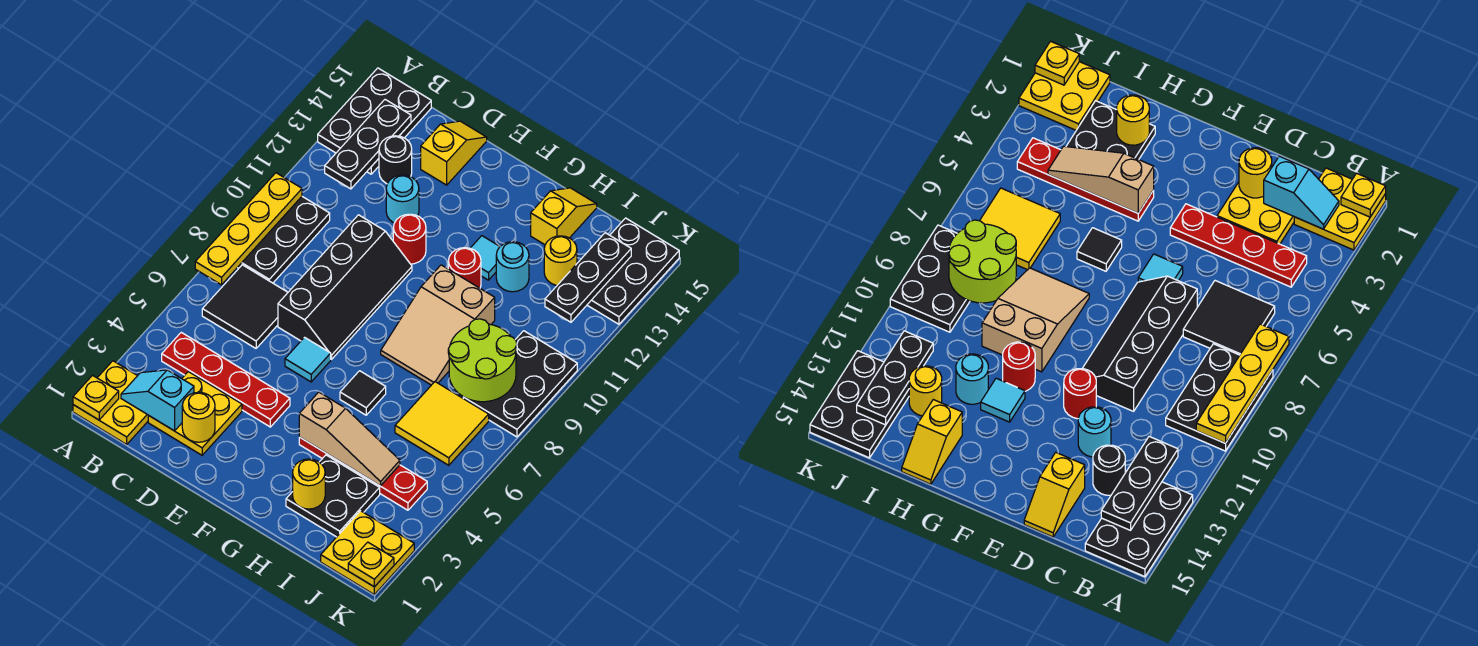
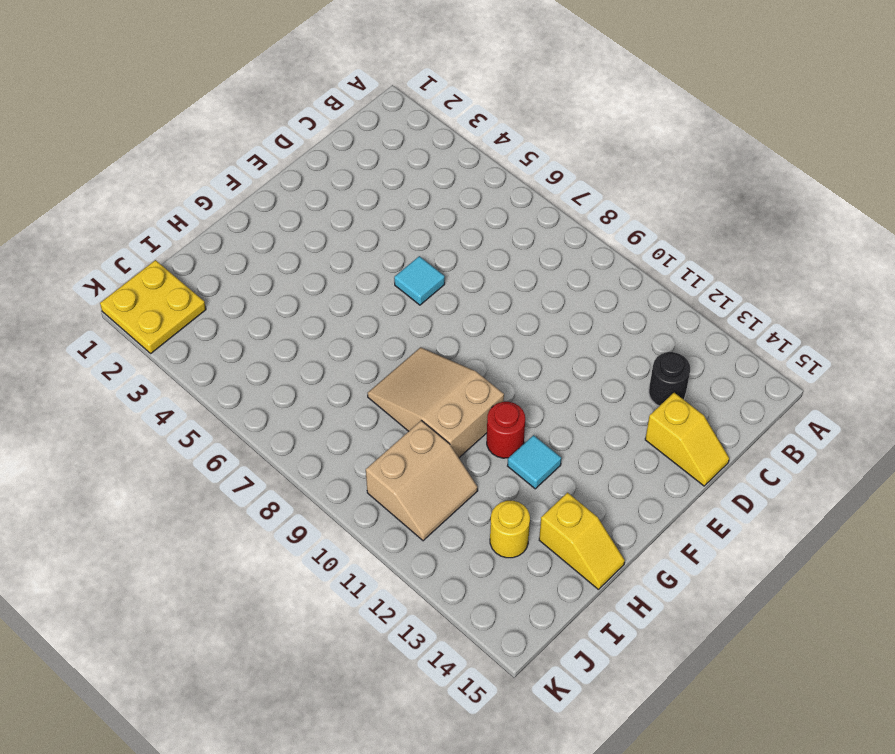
tan slope I10:J11 level 1 top 10 -> black plate J8:K10 level 1
none -> yellow plate A1:B2 level 1
none -> black plate A8:B10 level 1
none -> black plate A13:B15 level 1
none -> red plate B4:E4 level 1

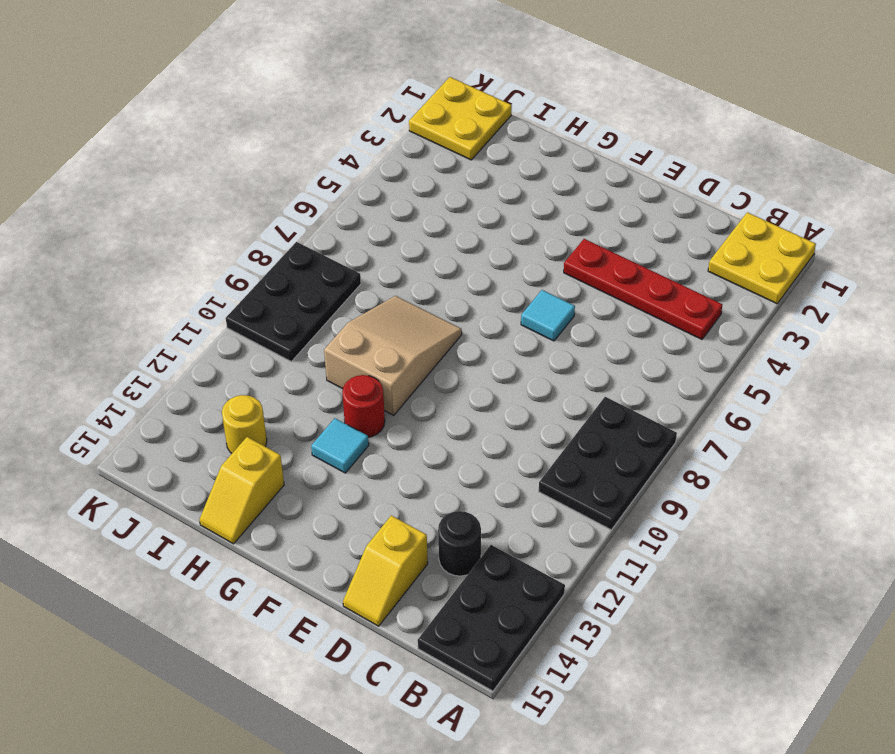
none -> black tile B6:C7 level 1
none -> yellow plate C2:D3 level 1
none -> black slope D7:E10 level 1 top D
none -> cyan round brick D12 level 1

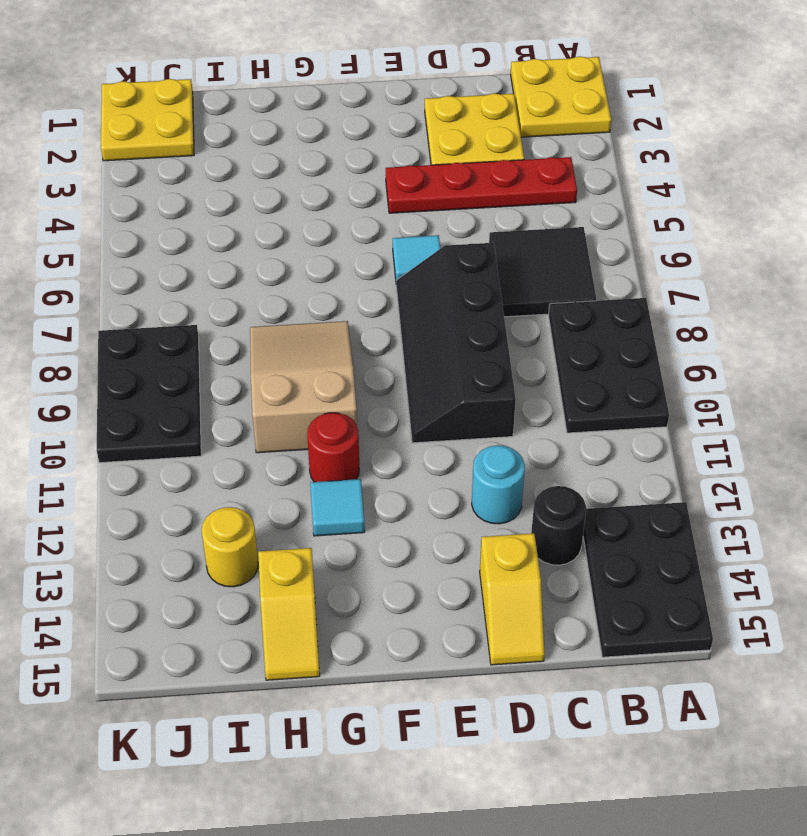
none -> red round brick E11 level 1
none -> red plate G4:J4 level 1
none -> black tile G6 level 1
none -> black plate H2:I3 level 1

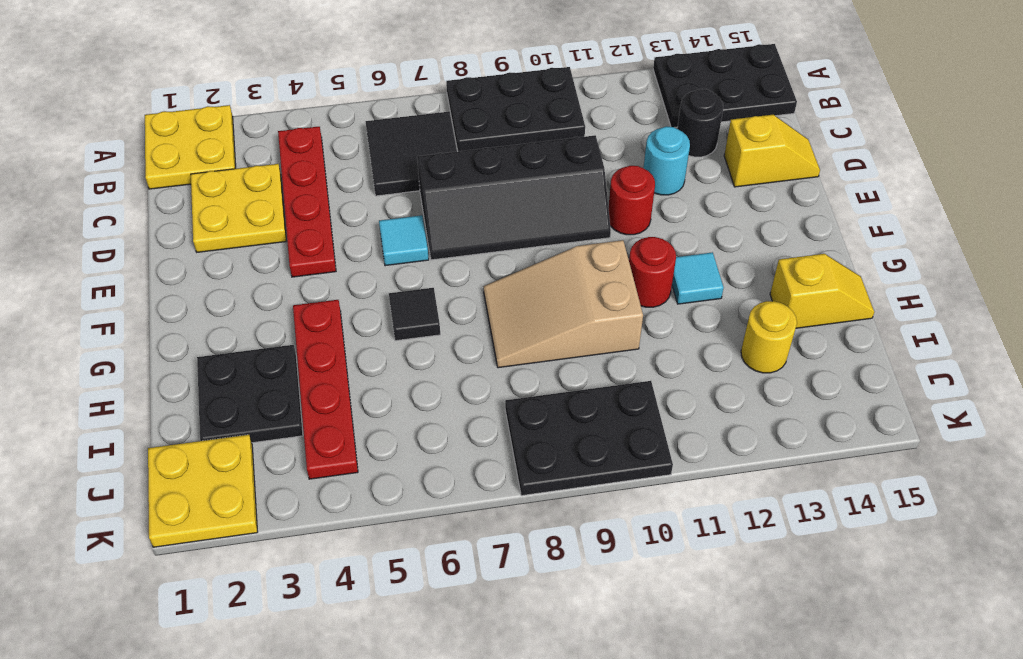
none -> cyan round brick H12 level 1
none -> yellow tile I6:J7 level 1
none -> black plate J13:K15 level 1
none -> yellow plate A1 level 2

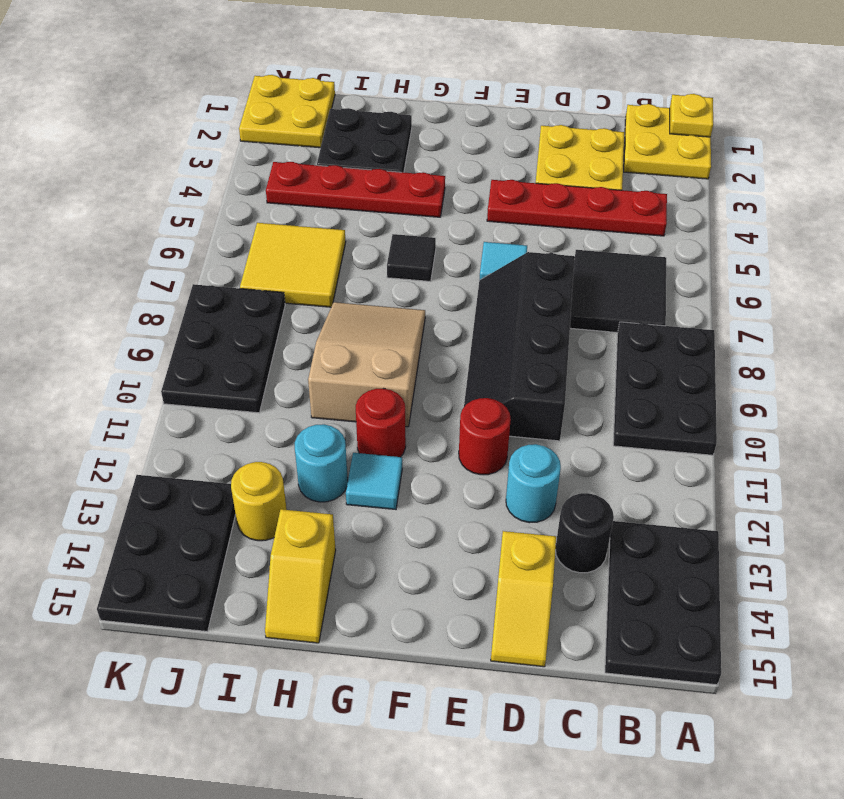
none -> yellow plate A7:A10 level 2
none -> cyan slope B2:C2 level 2 top C
none -> black plate B12:B14 level 2
none -> yellow round brick D2 level 2

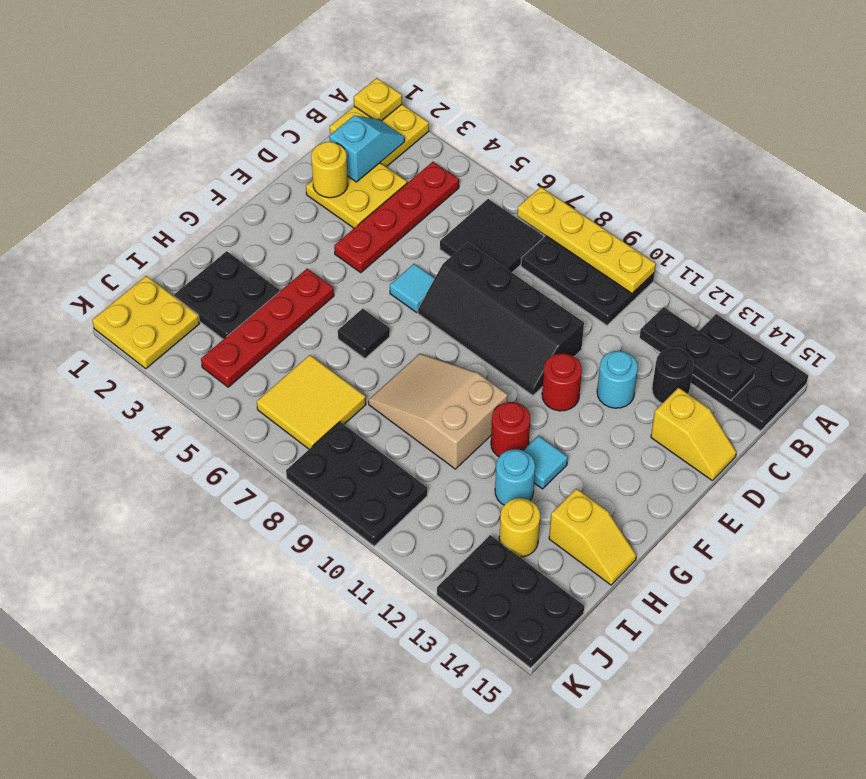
none -> tan slope G4:I4 level 2 top G
none -> yellow round brick H2 level 2
none -> lime round brick I8:J9 level 2
none -> black plate J12:J14 level 2

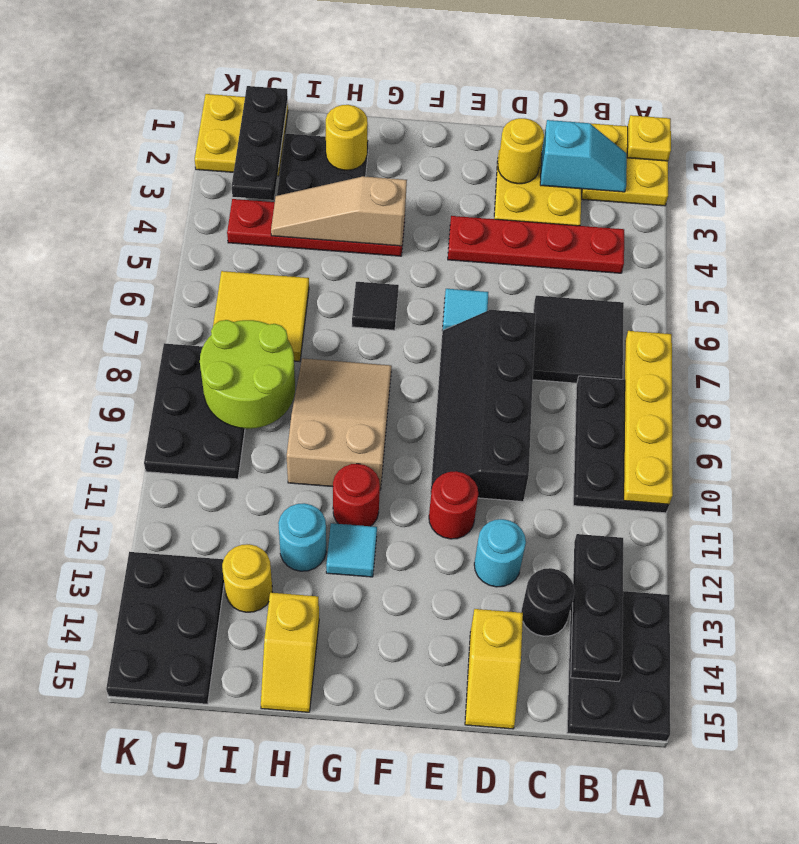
black plate J1:J3 level 2 -> black plate J12:J14 level 2
none -> yellow plate K1 level 2

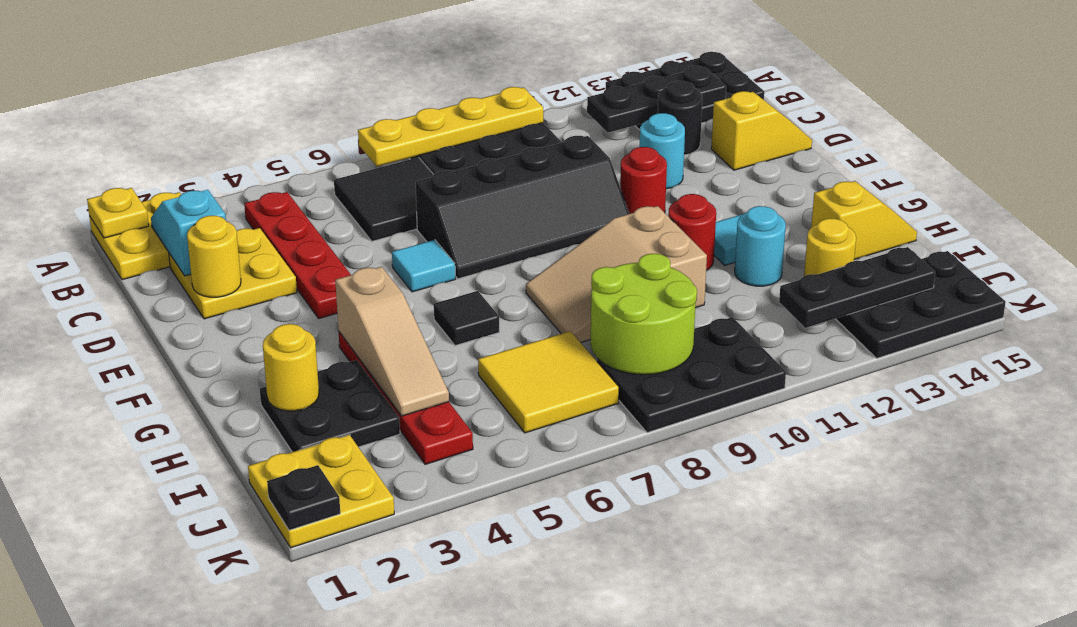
black plate K1 level 2 -> yellow plate K1 level 2

